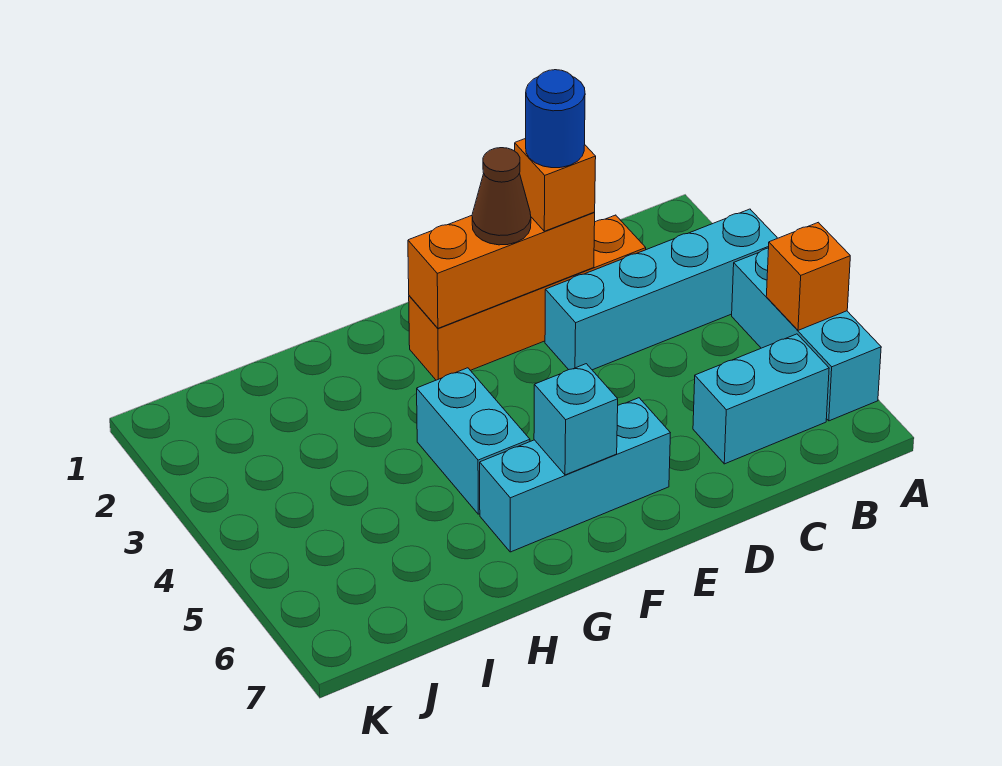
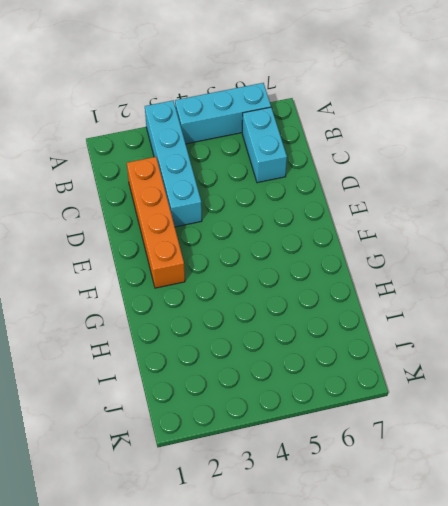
none -> cyan brick E6:G6 level 1
none -> cyan brick G4:G5 level 1
none -> orange brick A5 level 2

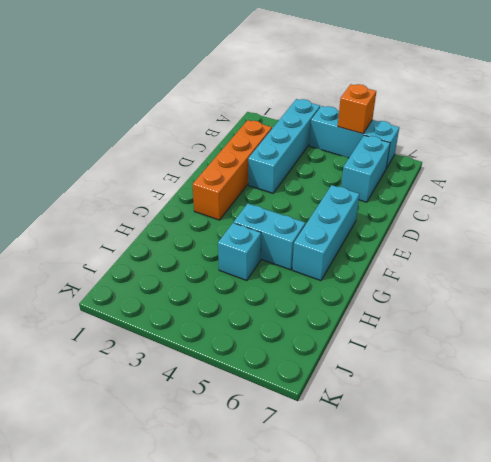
cyan brick H4 level 1 -> cyan brick F6 level 2
none -> orange brick D2:F2 level 2
none -> orange brick D2 level 3
none -> brown cone E2 level 3

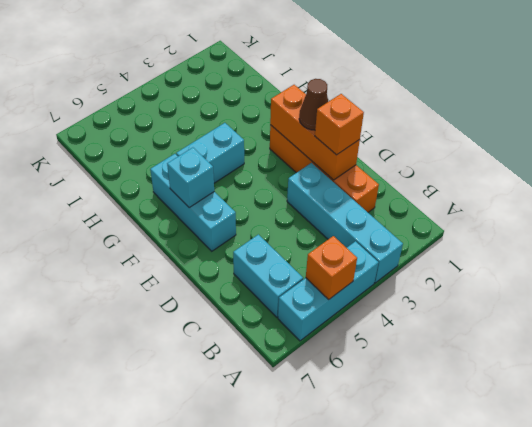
none -> blue round brick D2 level 4

